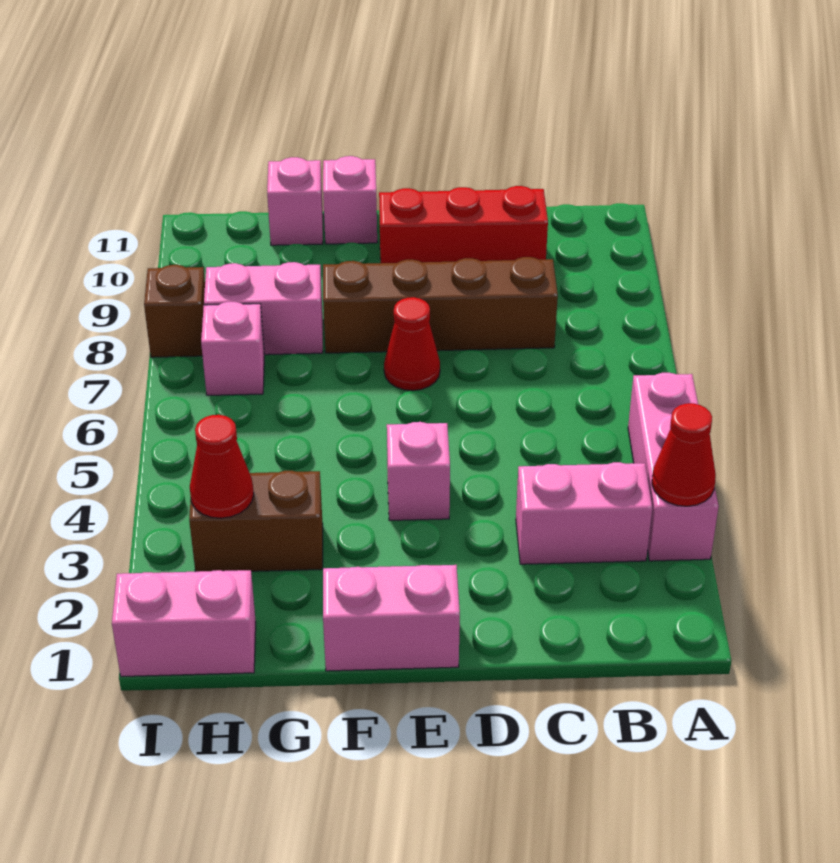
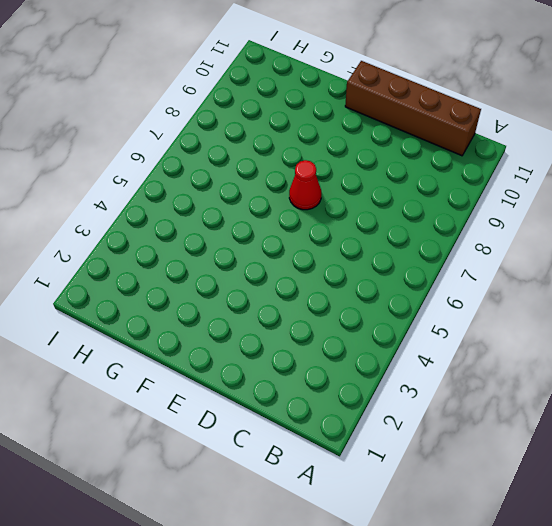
brown brick B11:E11 level 1 -> brown brick C8:F8 level 1
none -> pink brick A3:A5 level 1
none -> pink brick B3:C3 level 1
none -> red brick C10:E10 level 1

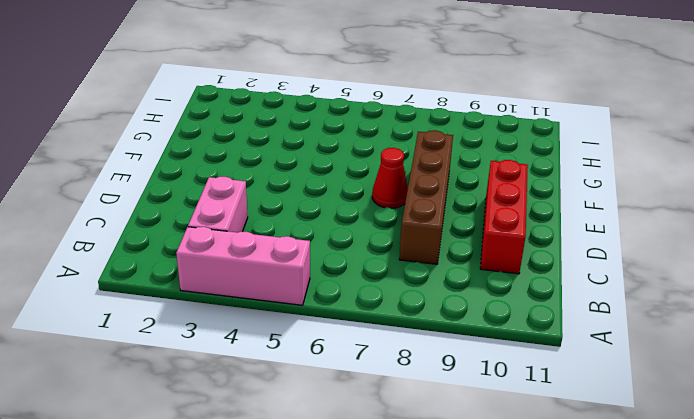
none -> pink brick E1:F1 level 1
none -> pink brick E4 level 1
none -> pink brick F11 level 1

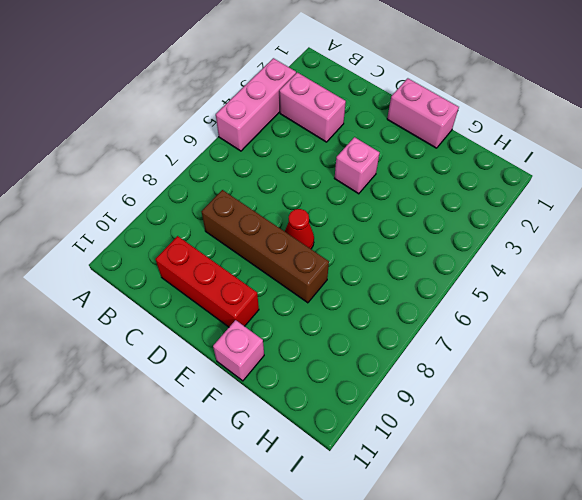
none -> brown brick G3:H3 level 1
none -> pink brick G8:H8 level 1
none -> pink brick G11 level 1

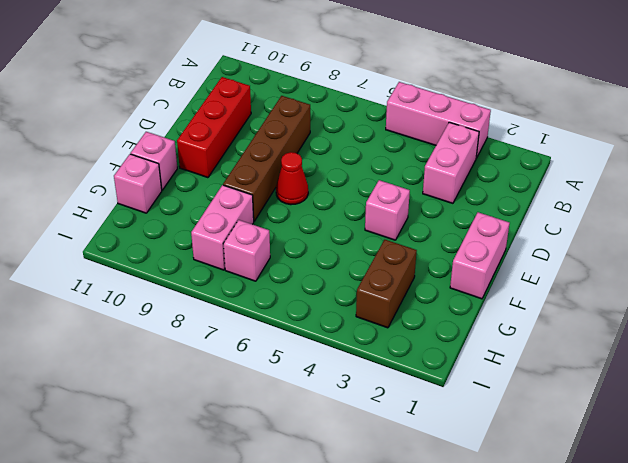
none -> pink brick H1:I1 level 1
none -> brown brick I8 level 1
none -> red cone A3 level 2

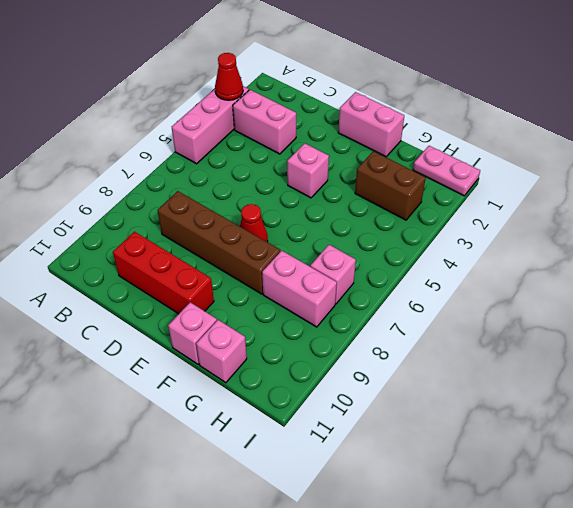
pink plate H1:I1 level 1 -> pink brick H1:I1 level 1
none -> brown brick I8 level 1
none -> red cone H3 level 2

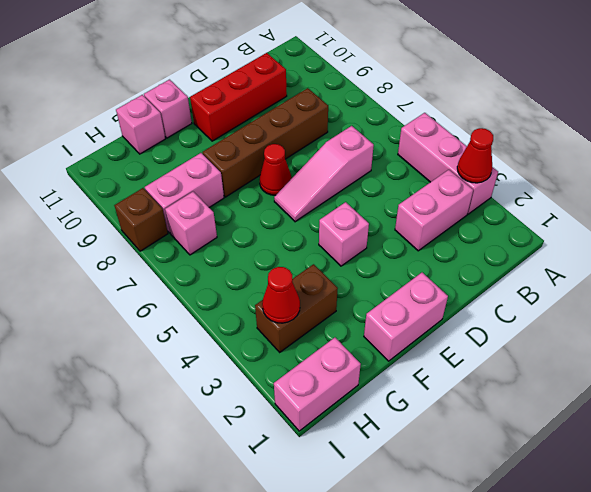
pink slope C6:E6 level 1 top C -> none

